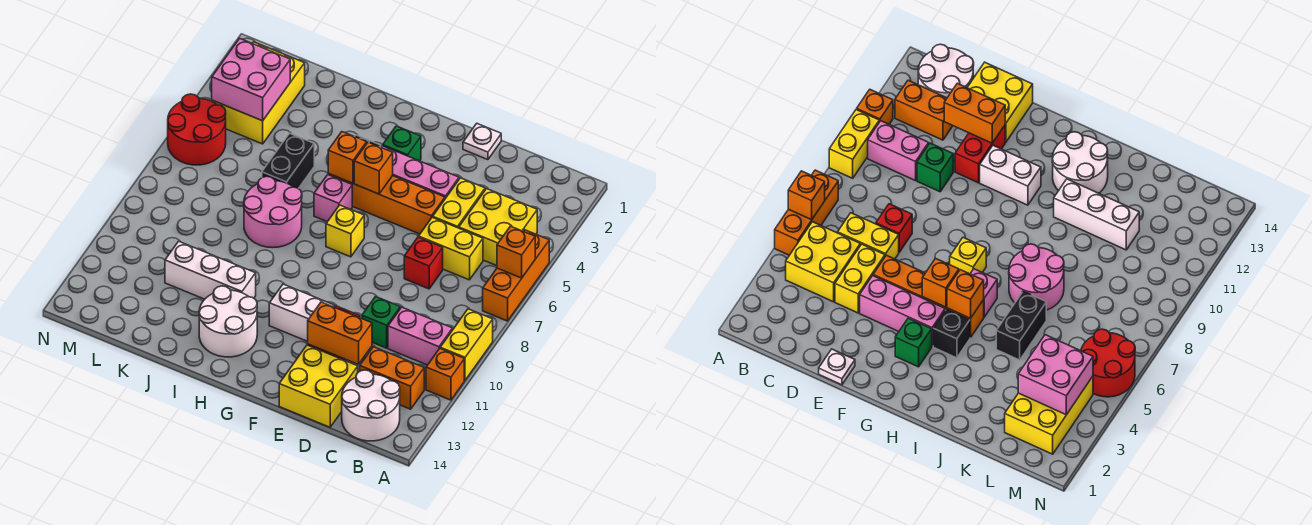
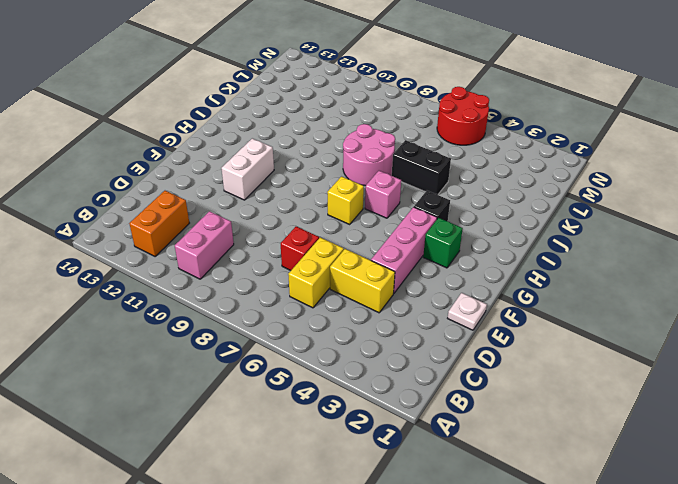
none -> orange brick A5:A7 level 1
none -> yellow brick A9:A10 level 1
none -> orange brick A11 level 1
none -> yellow brick B4:C5 level 1

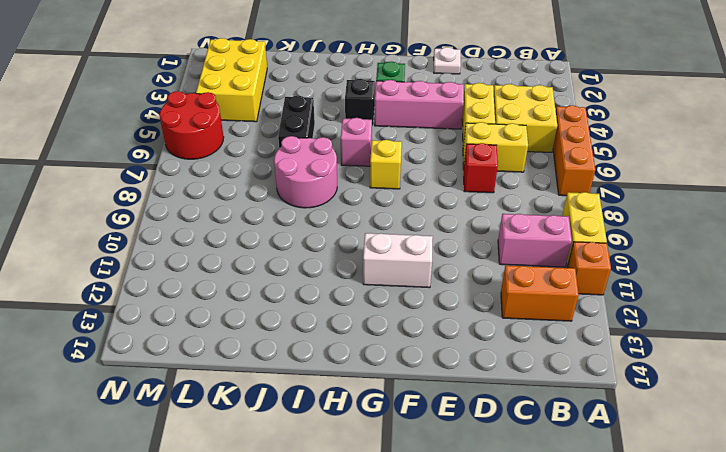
none -> white round brick B13:C14 level 1
none -> green brick D10 level 1
none -> yellow brick D13:E14 level 1
none -> orange brick E5:H5 level 1

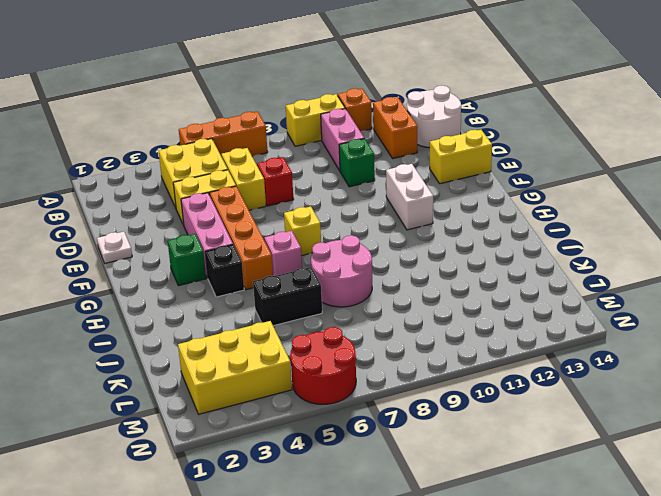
yellow brick E13:E14 level 1 -> yellow brick D13:E14 level 1
none -> red brick E11:E12 level 1
none -> white round brick H12:I13 level 1
none -> white brick I11:K11 level 1
none -> orange brick A6 level 2

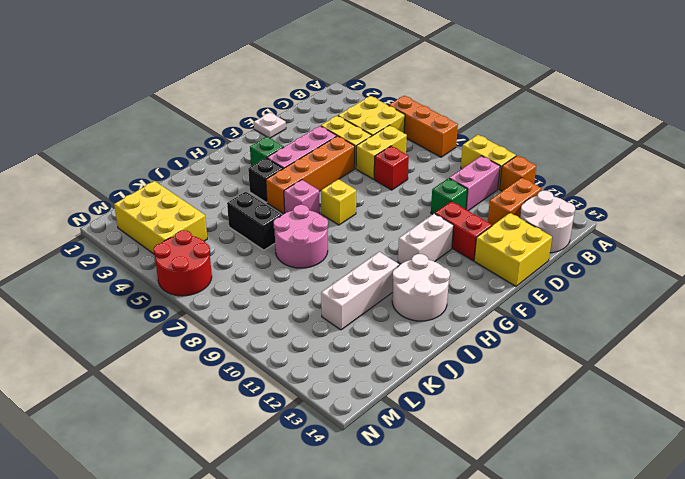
none -> orange brick A6 level 2
none -> orange brick D12:E12 level 2
none -> orange brick G5 level 2
none -> orange brick H5 level 2

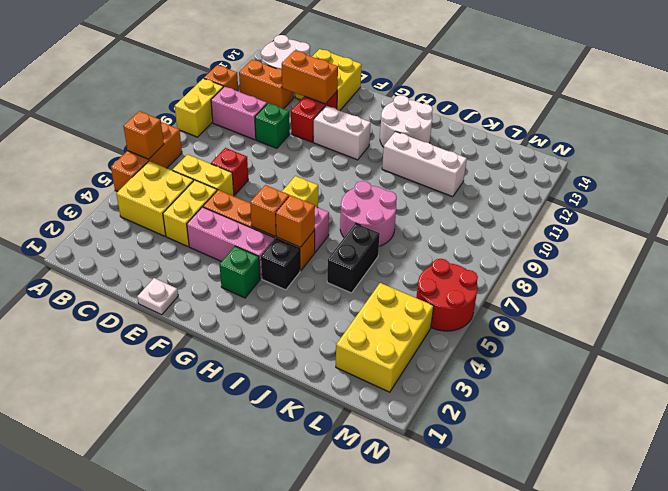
none -> pink brick L3:M4 level 2

